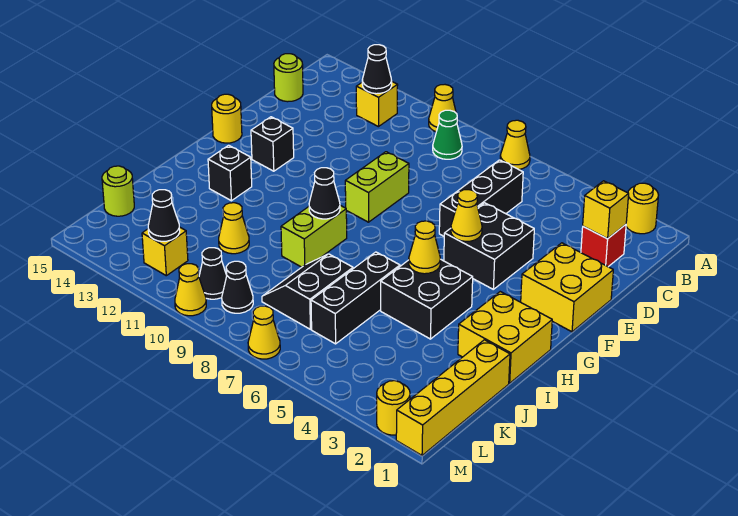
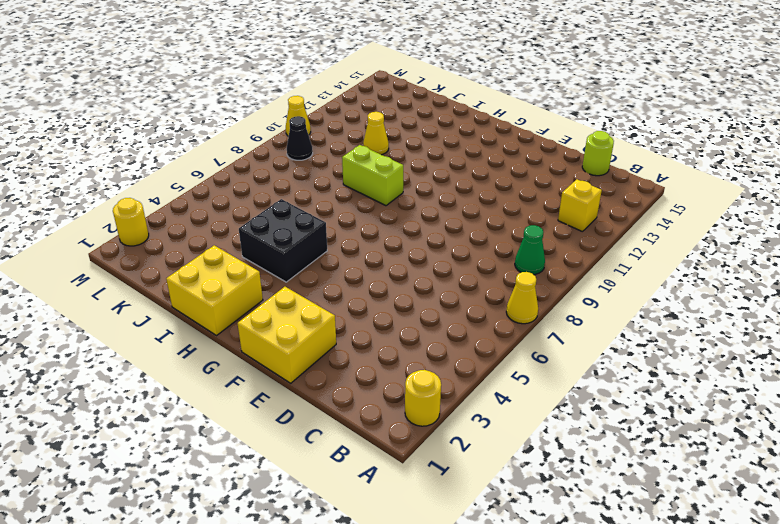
none -> yellow cone A10 level 1
none -> red brick C2 level 1
none -> black brick C6:E6 level 1
none -> black brick E4:F5 level 1

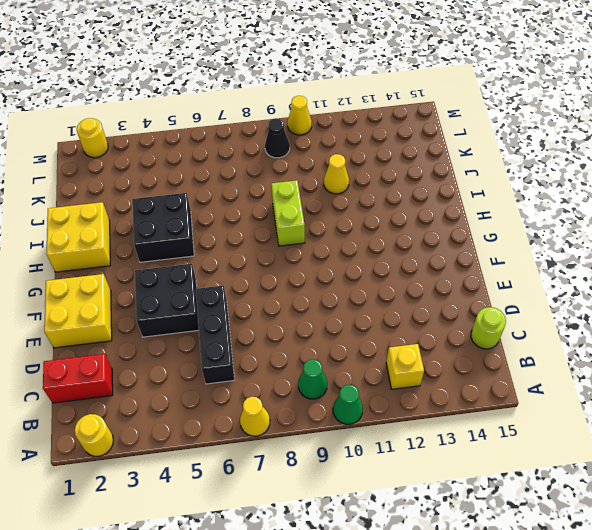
green cone A10 level 1 -> yellow cone A10 level 1
red brick C1:C2 level 1 -> red brick C2 level 1
none -> lime brick E9:F9 level 1
none -> black brick F13 level 1
none -> yellow round brick F15 level 1
none -> black brick H13 level 1

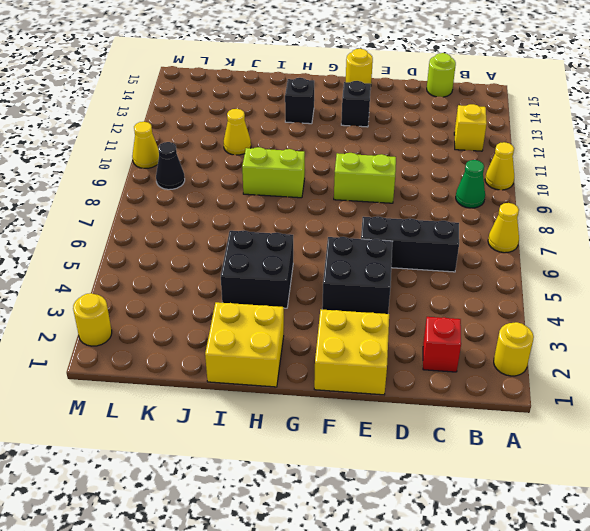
none -> black brick I6:K6 level 1
none -> yellow brick J1:M1 level 1
none -> black slope J7:K8 level 1 top 7
none -> lime round brick K15 level 1

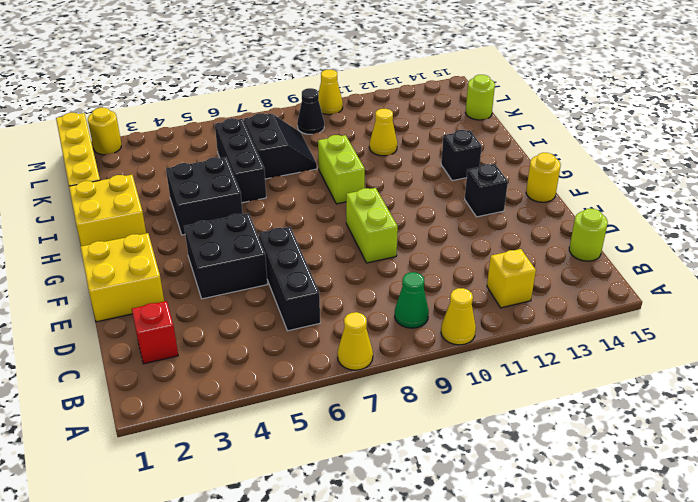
none -> yellow round brick A2 level 1
none -> black cone L10 level 1
none -> yellow brick L12 level 1
none -> yellow cone M7 level 1

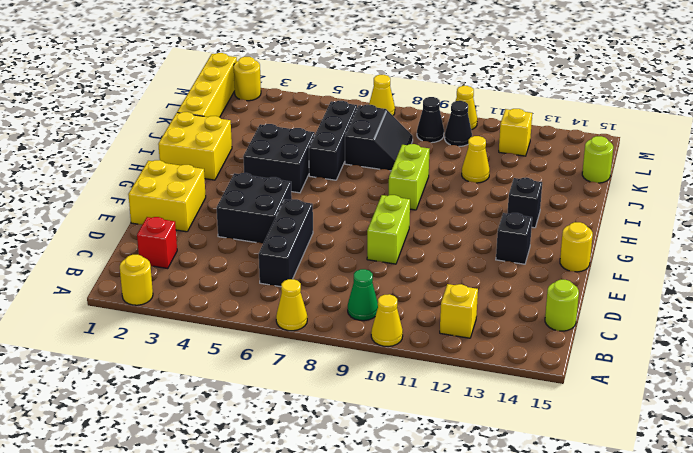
none -> black cone B12 level 2
none -> yellow brick C2 level 2
none -> yellow cone F5 level 2
none -> yellow cone H5 level 2

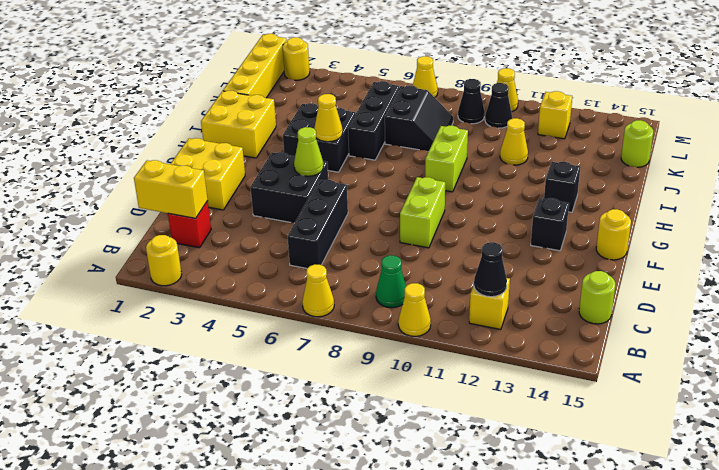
yellow brick C1:C2 level 2 -> yellow brick C2 level 2
lime cone F5 level 2 -> yellow cone F5 level 2
none -> black cone H9 level 2
none -> black cone L12 level 2

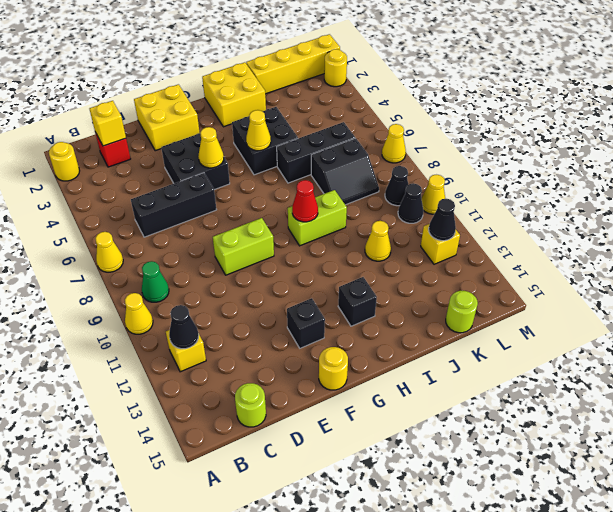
red cone H9 level 2 -> black cone H9 level 2

